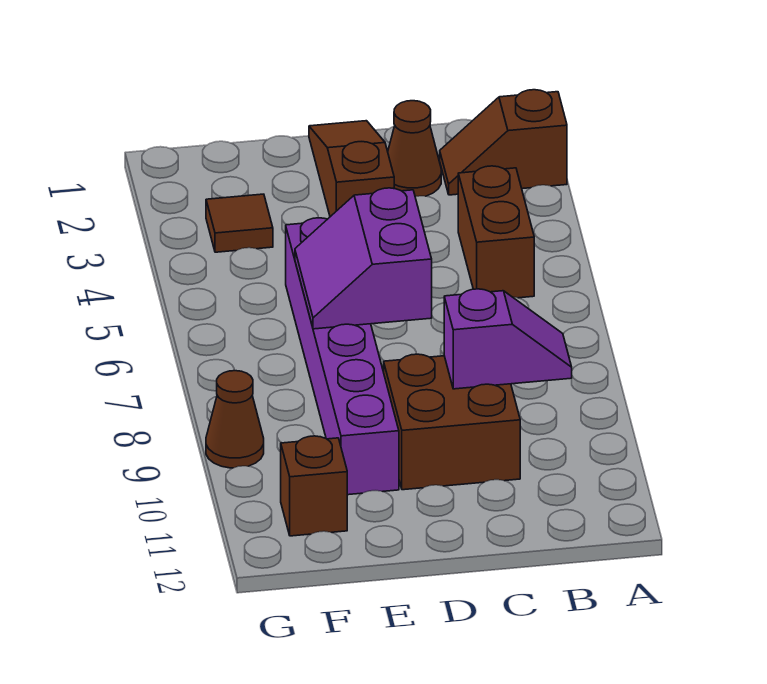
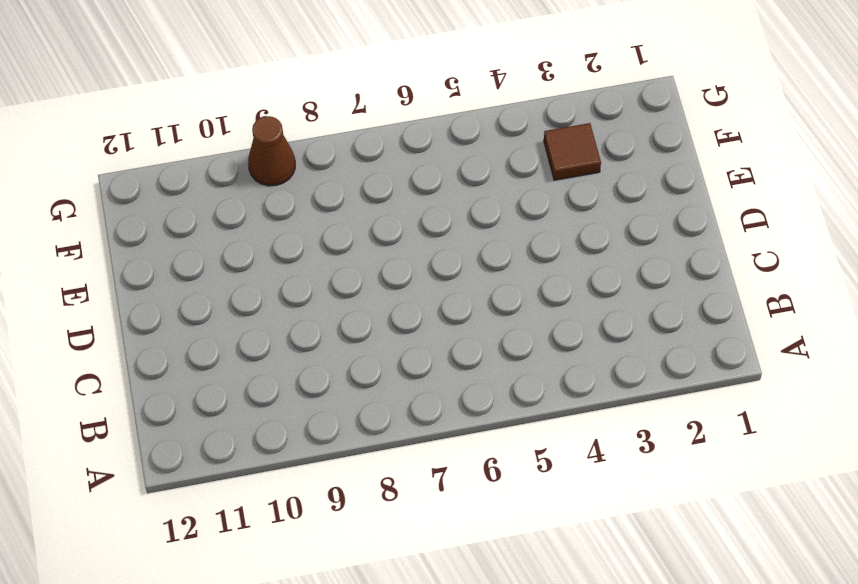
none -> brown slope A2:B2 level 1 top A
none -> brown brick B4:B5 level 1

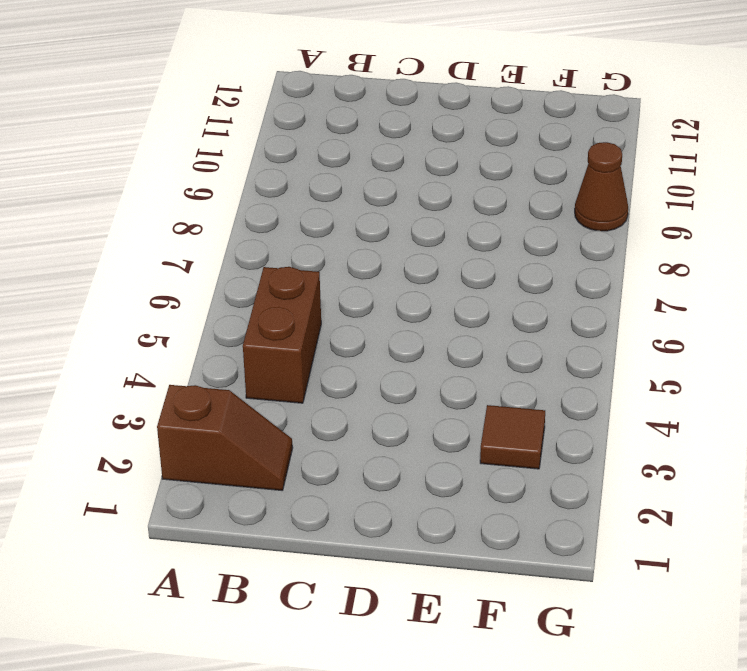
none -> brown cone C2 level 1
none -> brown brick C9:D10 level 1

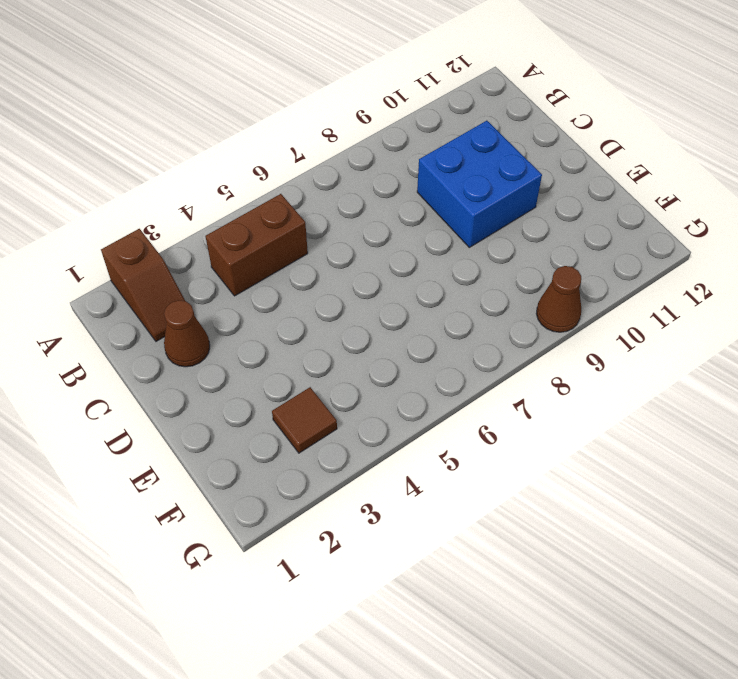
blue brick C9:D10 level 1 -> brown brick C9:D10 level 1
none -> brown slope D1:D3 level 1 top 3
none -> purple brick E5:E10 level 1

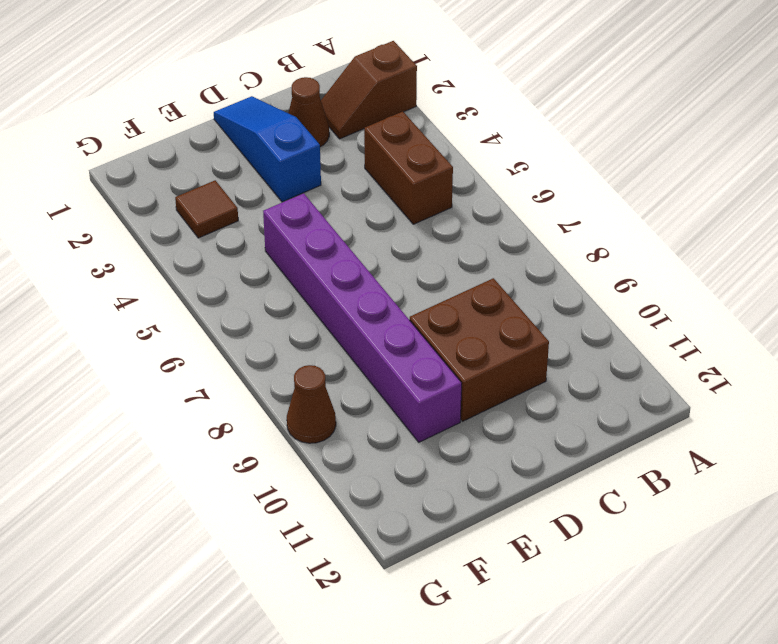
blue slope D1:D3 level 1 top 3 -> brown slope D1:D3 level 1 top 3
none -> brown brick F11 level 1
none -> purple slope B9:C9 level 2 top C

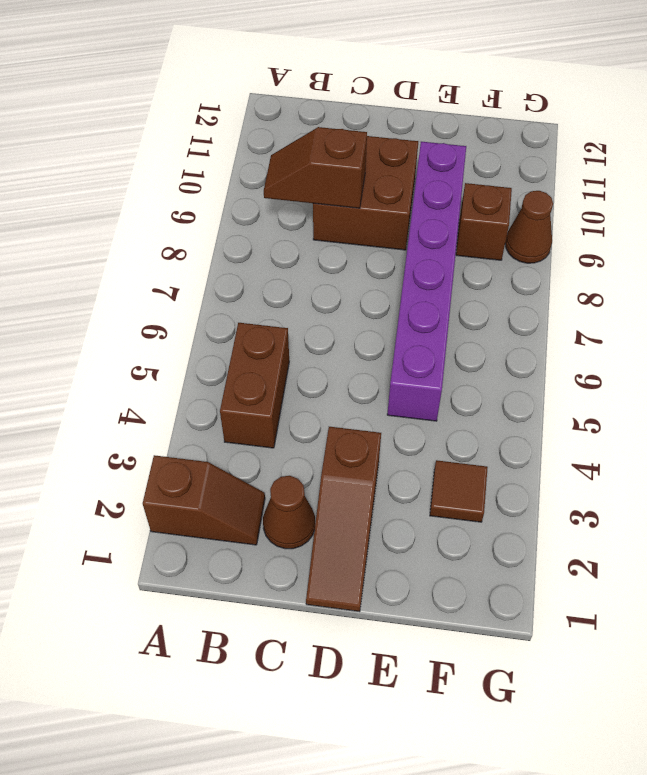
brown slope B9:C9 level 2 top C -> purple slope B9:C9 level 2 top C
brown brick F9 level 1 -> brown brick F11 level 1
none -> purple slope D6:E7 level 2 top D

